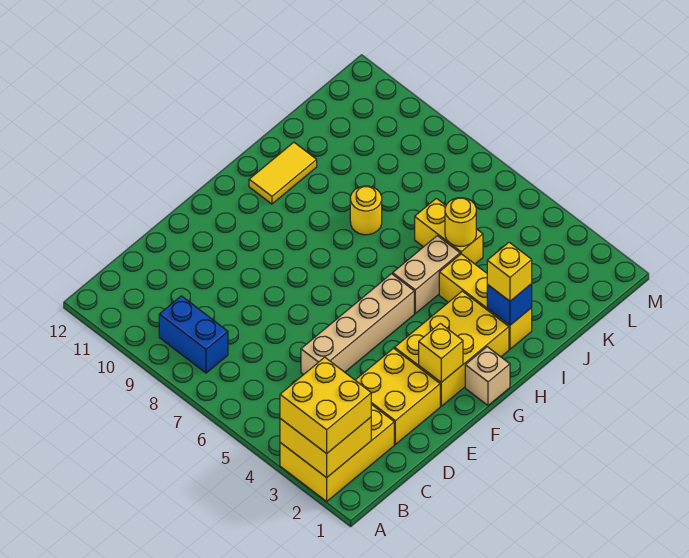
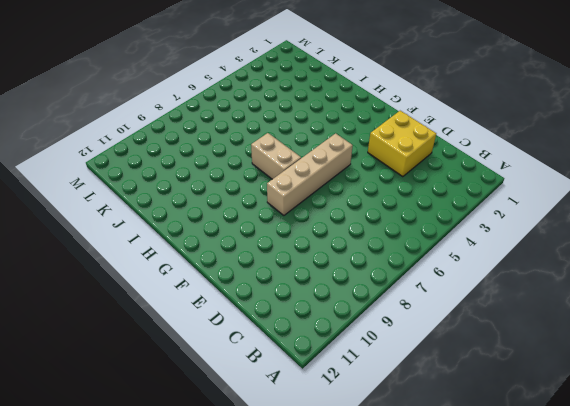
tan brick F5:F8 level 1 -> tan brick D5:G5 level 1
tan brick G7:H7 level 1 -> tan brick H5:I5 level 1
none -> yellow brick A2:C3 level 1
none -> blue brick B8:B9 level 1
none -> yellow brick F2:H3 level 1

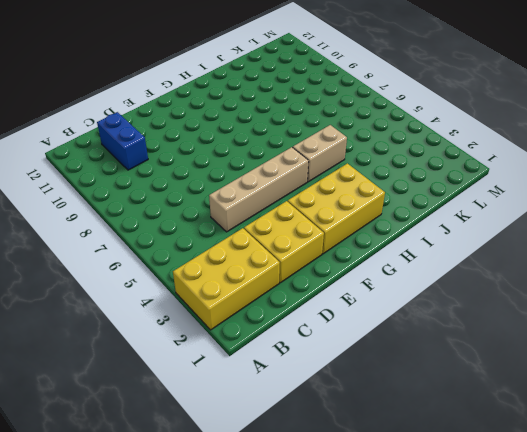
blue brick C10:C11 level 1 -> blue brick B8:B9 level 1
none -> tan brick G1 level 1
none -> yellow tile H11:I11 level 1
none -> yellow brick I2:I4 level 1

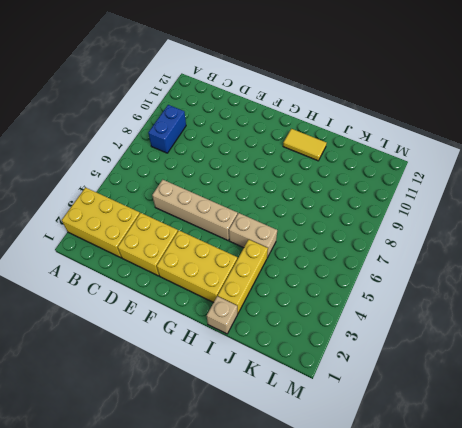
tan brick I1 level 1 -> tan brick G1 level 1
none -> yellow round brick I8 level 1
none -> yellow brick J5:J6 level 1
none -> yellow brick A2:B3 level 2

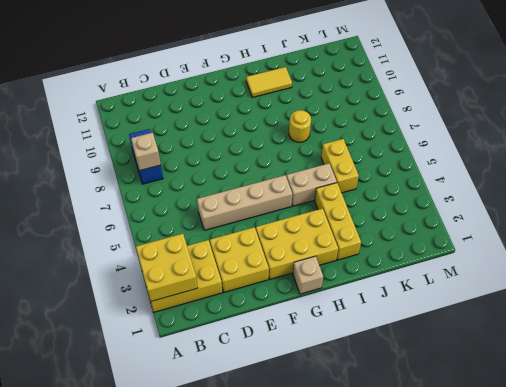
tan brick B8 level 2 -> none
none -> yellow brick F2 level 2
none -> blue brick I2 level 2
none -> yellow round brick J5 level 2

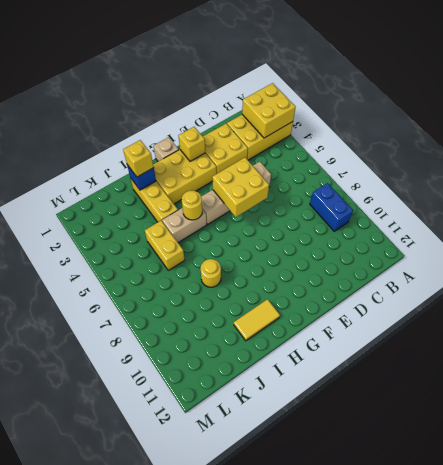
yellow brick E5:F6 level 2 -> yellow brick A2:B3 level 3
yellow round brick H5 level 2 -> yellow round brick J5 level 2

